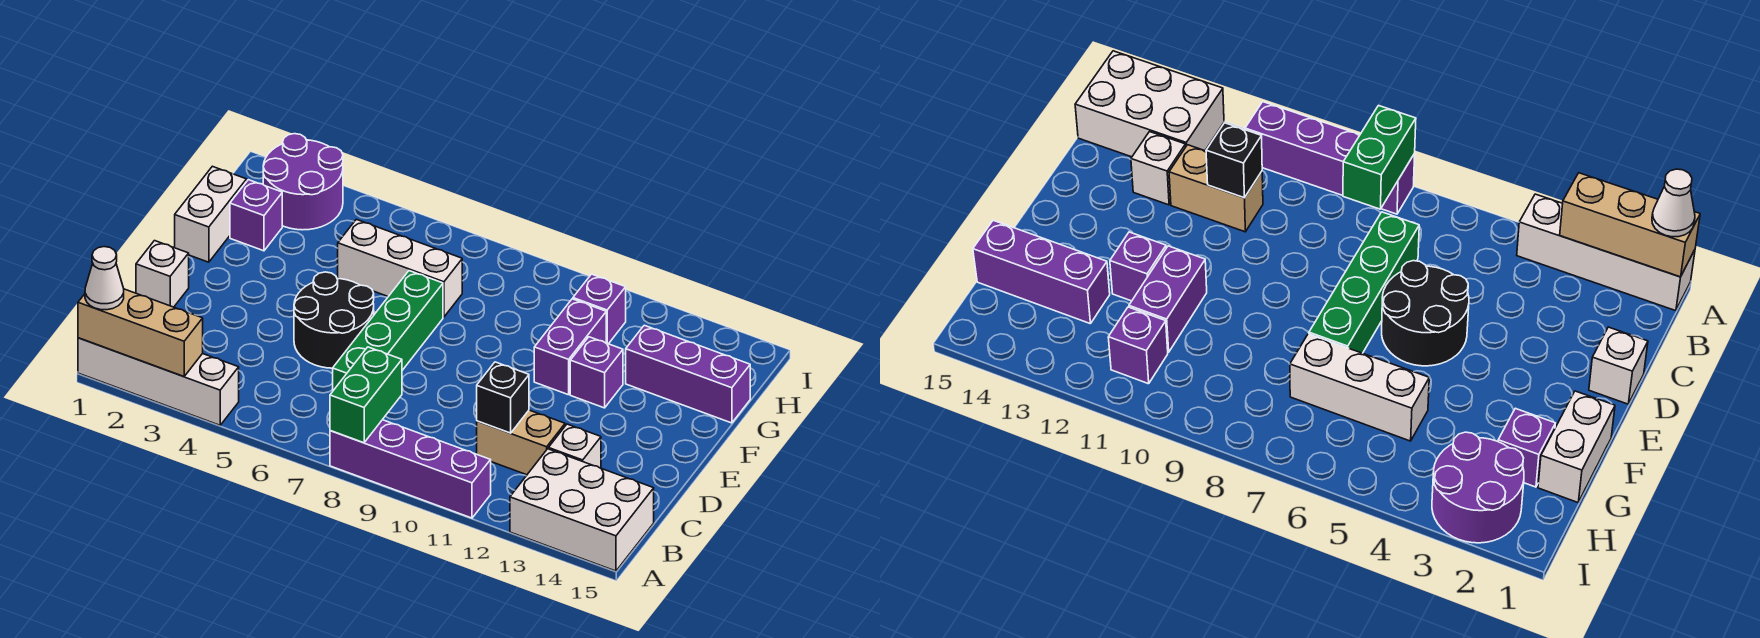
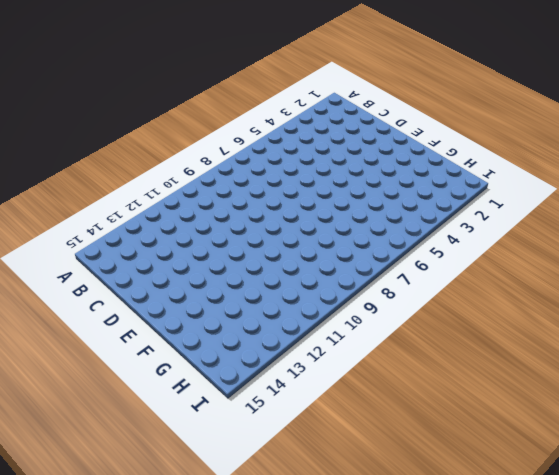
none -> white brick A1:A4 level 1
none -> purple brick A8:A11 level 1
none -> white brick A13:B15 level 1

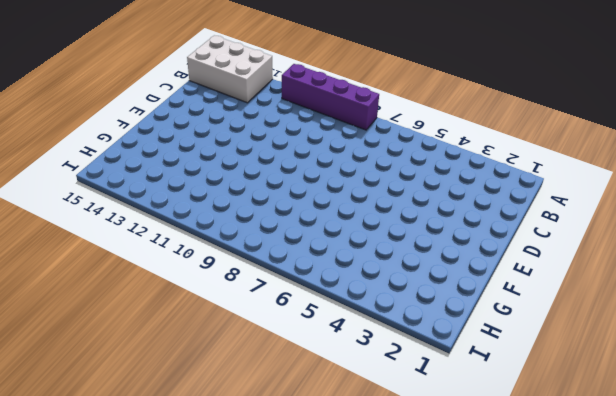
none -> white brick A1:A4 level 1
none -> green brick C7:F7 level 1
none -> tan brick C11:C12 level 1

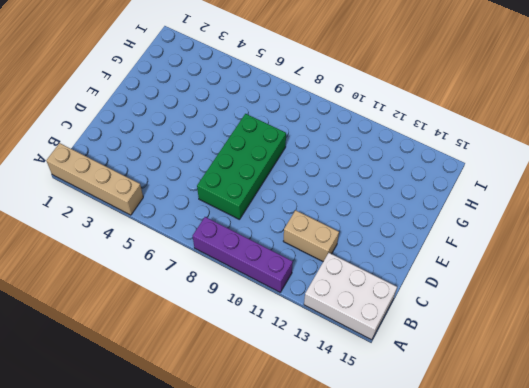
tan brick A1:A4 level 1 -> white brick A1:A4 level 1
green brick C7:F8 level 1 -> green brick C7:F7 level 1
none -> white brick C13 level 1
none -> white brick D1 level 1
none -> black round brick D5:E6 level 1

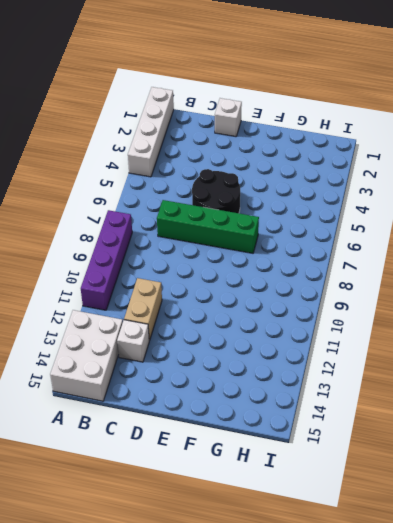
none -> white brick F1:G1 level 1
none -> purple brick F11:G11 level 1
none -> purple brick F12 level 1

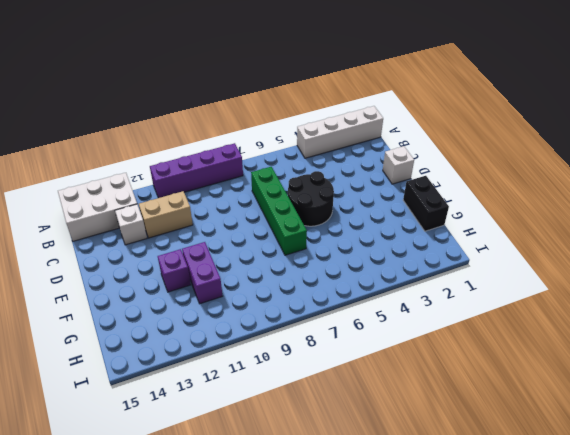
black brick F1:G1 level 1 -> white brick F1:G1 level 1
none -> purple brick G2 level 1
none -> white brick G5:G7 level 1
none -> purple brick G13:G15 level 1

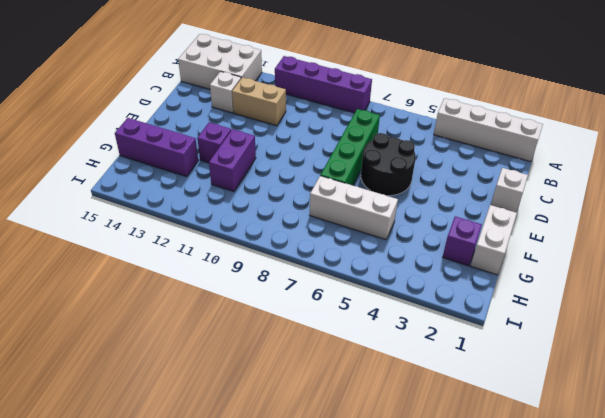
none -> purple round brick H2:I3 level 1
none -> purple brick H11 level 1
none -> tan brick A1:A3 level 2

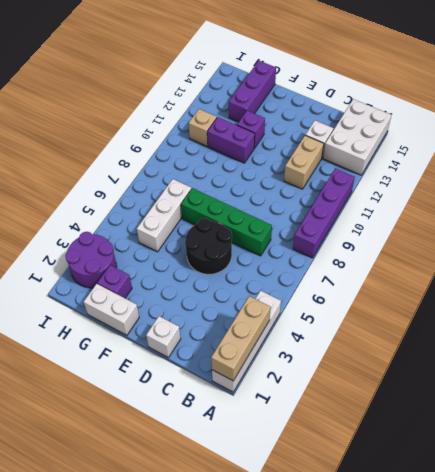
tan brick H11 level 1 -> purple brick H11 level 1
none -> green brick A8:B8 level 2
none -> black brick C11 level 2
none -> white cone A1 level 3

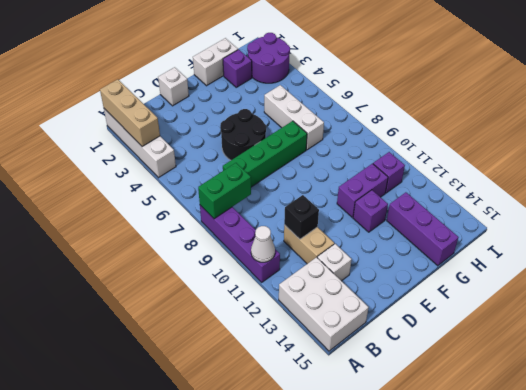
white cone A11 level 2 -> white cone A1 level 3

